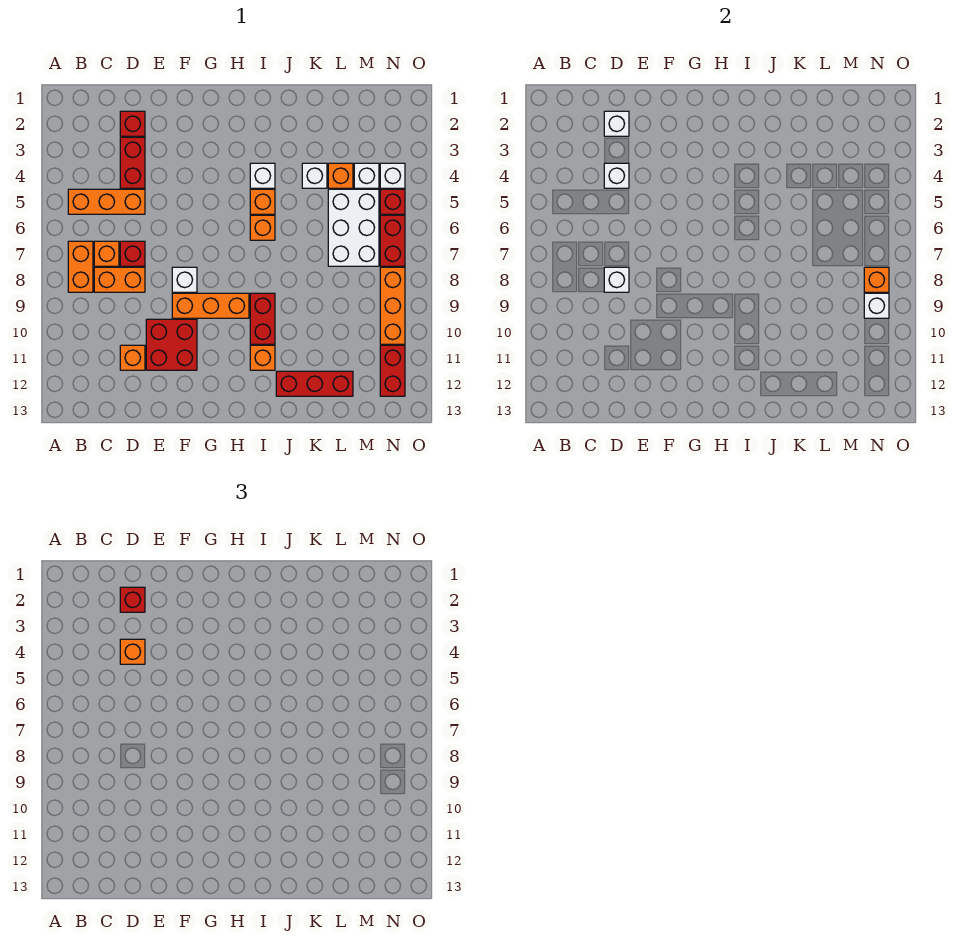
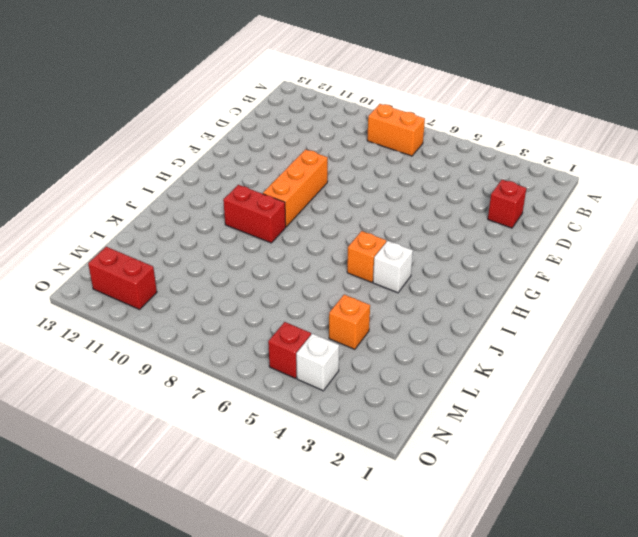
none -> orange brick B5:D5 level 1
none -> orange brick C7 level 1
none -> orange brick C8:D8 level 1
none -> red brick D3:D4 level 1

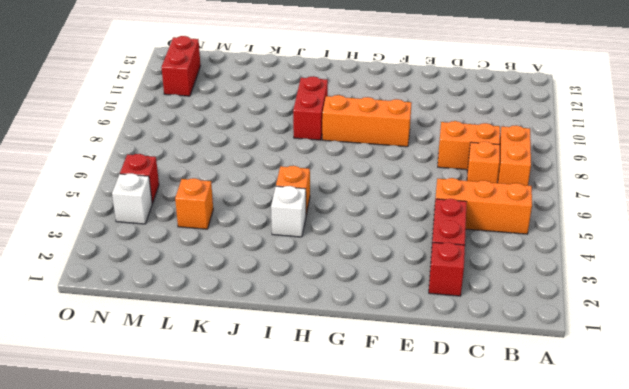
none -> red brick D7 level 1
none -> orange brick D11 level 1
none -> red brick E10:F11 level 1
none -> white brick F8 level 1

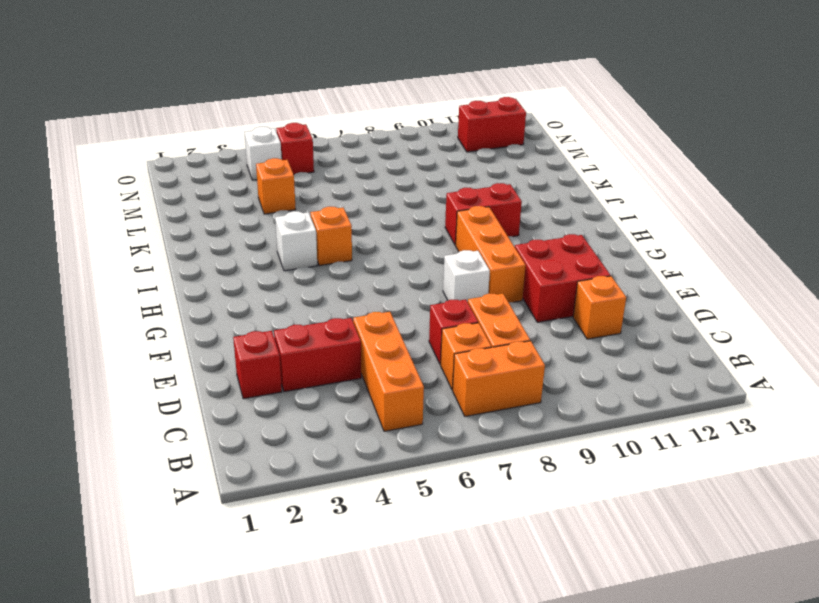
none -> orange brick I6 level 1
none -> orange brick I11 level 1
none -> red brick J12:L12 level 1
none -> white brick K4 level 1

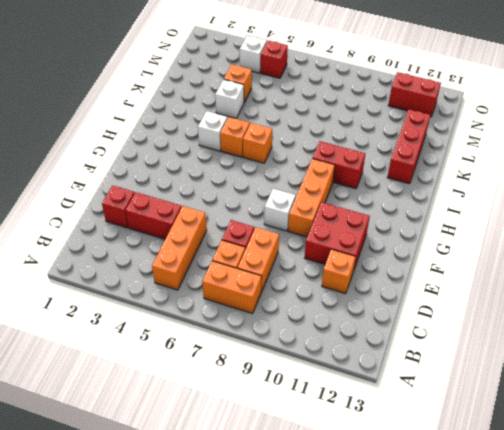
none -> orange brick I11 level 1
none -> white brick L5:M7 level 1
none -> white brick M4 level 1
none -> red brick N6:N7 level 1

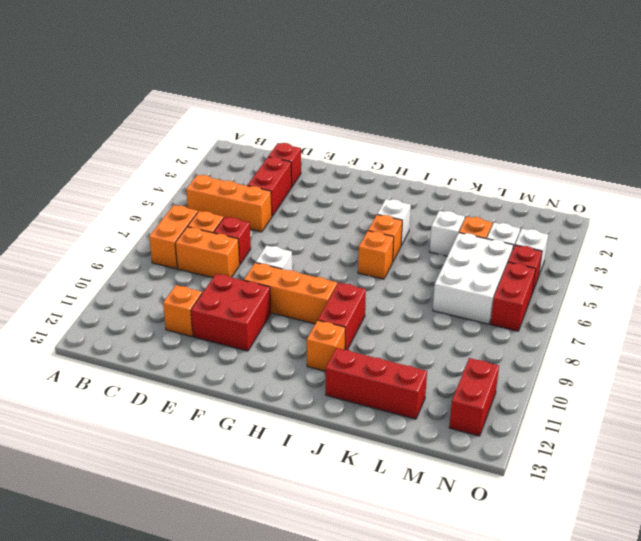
none -> orange brick N8:N10 level 1
none -> white brick D2 level 2
none -> white brick D4 level 2
none -> white brick D8 level 2

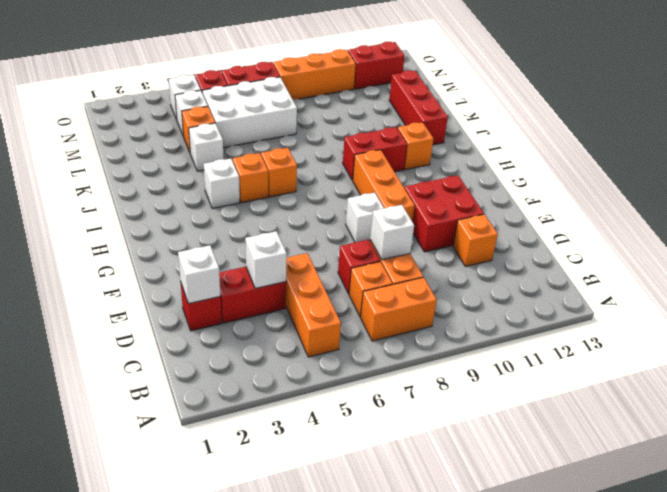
none -> orange brick N8 level 2
none -> white brick N9 level 2
none -> red brick D2 level 3
none -> orange brick D4 level 3

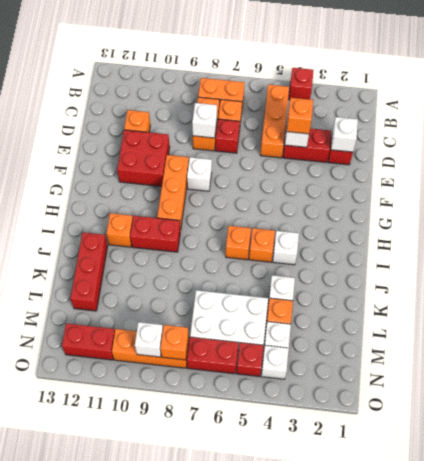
red brick A4 level 1 -> red brick D2 level 3

